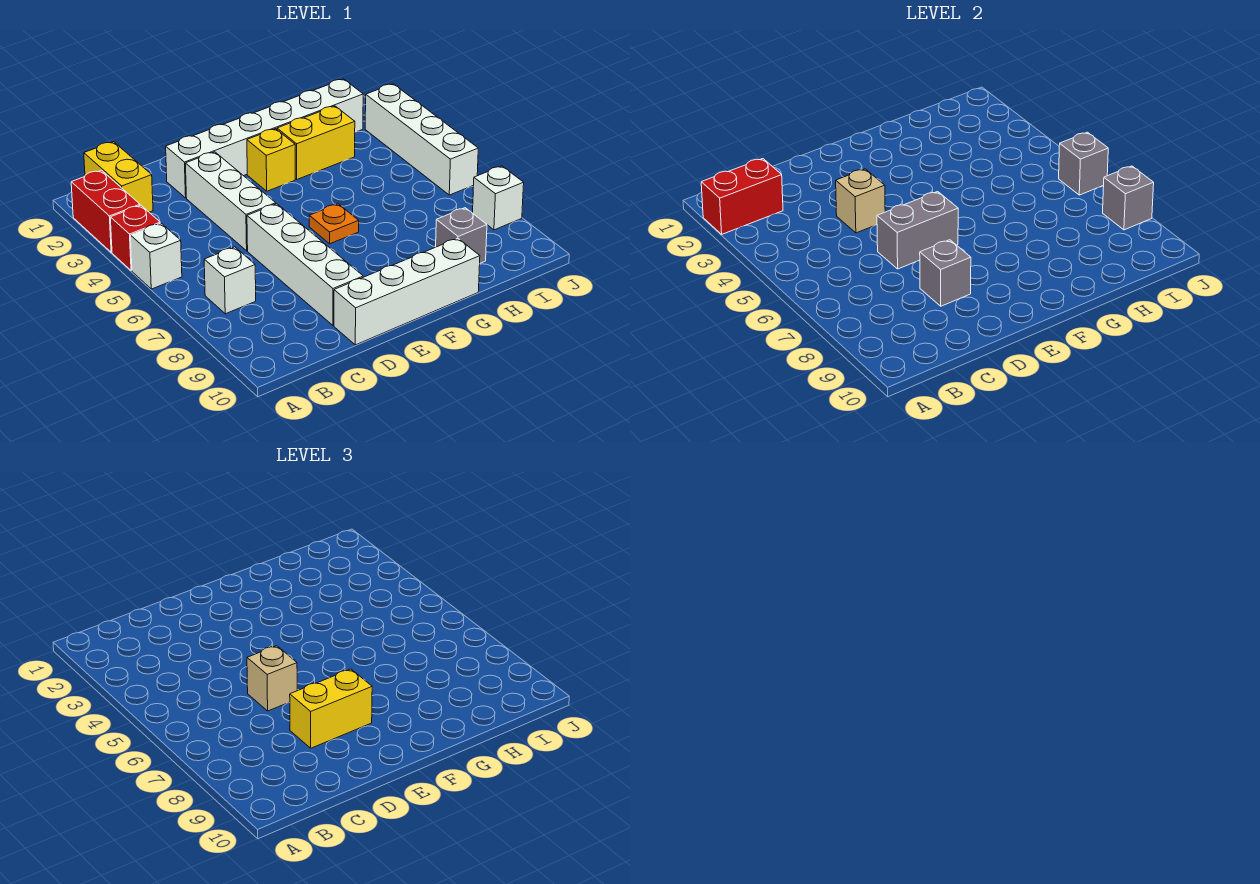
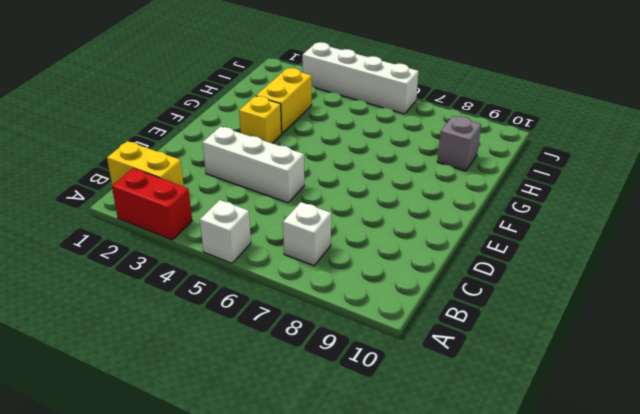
none -> red brick A4 level 1
none -> white brick D2:I2 level 1
none -> white brick D6:D9 level 1

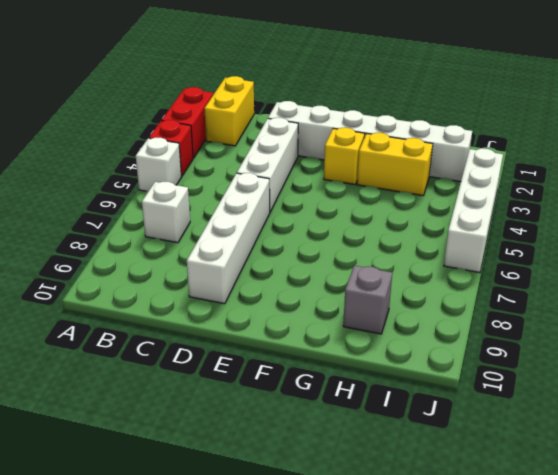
none -> white brick D10:G10 level 1
none -> orange plate F6 level 1
none -> white brick J8 level 1

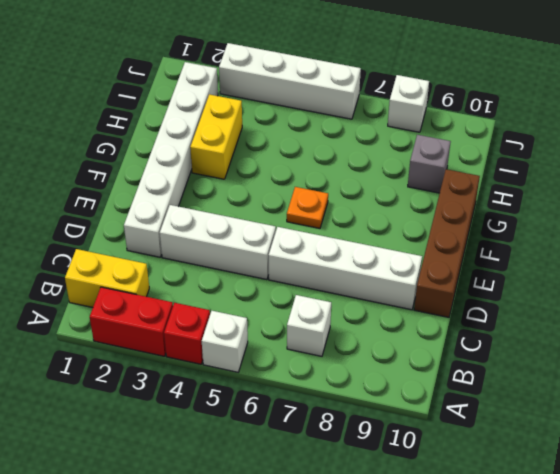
brown brick D10:G10 level 1 -> white brick D10:G10 level 1
none -> yellow brick F3 level 1
none -> red brick A2:B2 level 2
none -> tan brick D4 level 2

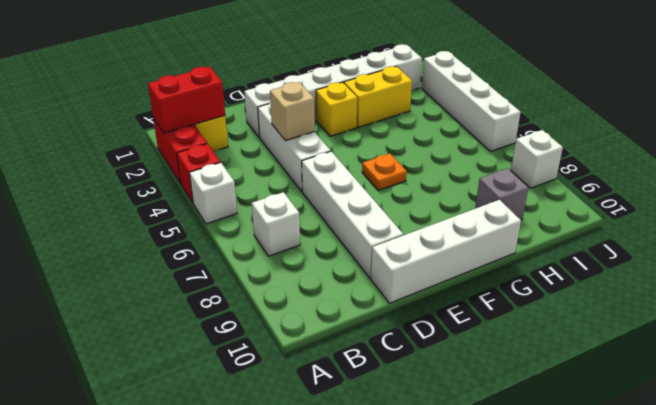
none -> grey brick D6:E6 level 2
none -> grey brick D8 level 2
none -> grey brick J6 level 2

